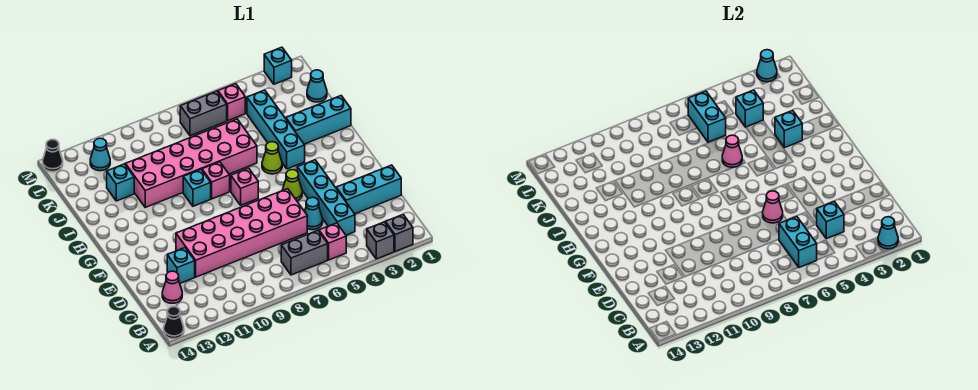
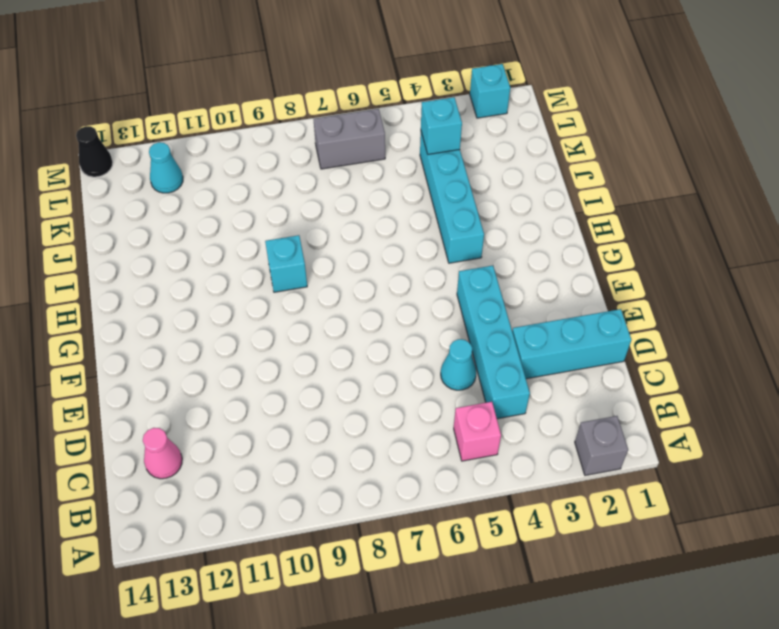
none -> grey brick A3 level 1
none -> black cone A14 level 1
none -> grey brick B6:B7 level 1
none -> pink brick D6:E11 level 1

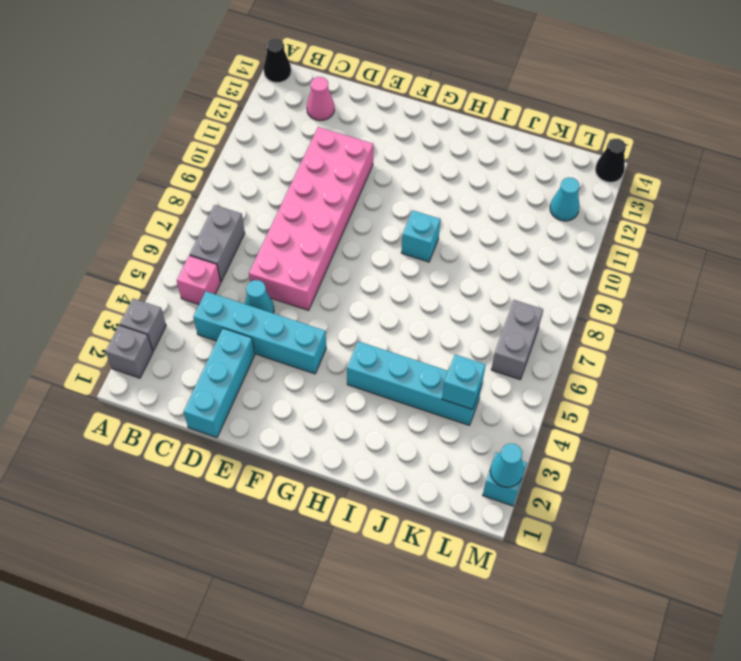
none -> cyan brick D12 level 1
none -> lime cone F5 level 1
none -> pink brick G7 level 1
none -> lime cone H5 level 1

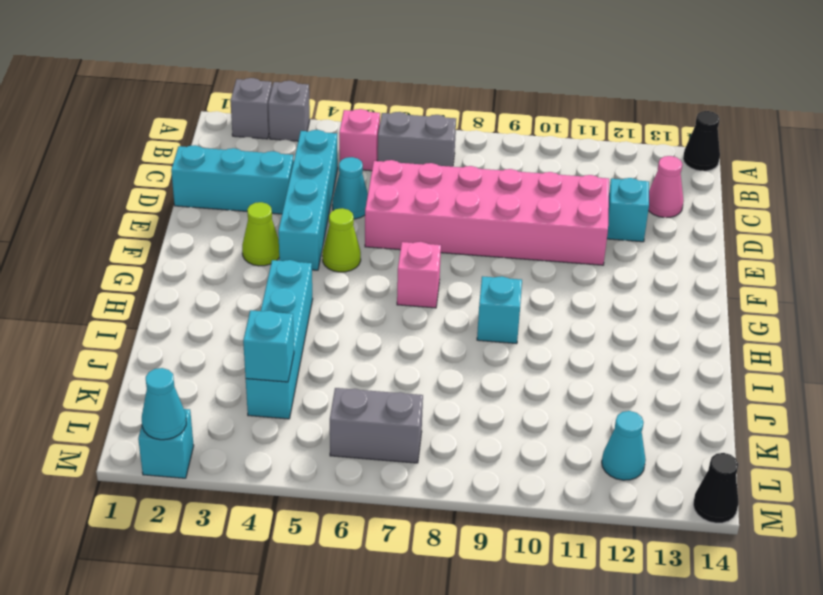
lime cone F3 level 1 -> lime cone H5 level 1
none -> pink brick H8 level 1
none -> cyan brick I1:I3 level 1
none -> pink brick I6:J11 level 1
none -> cyan brick J12 level 1

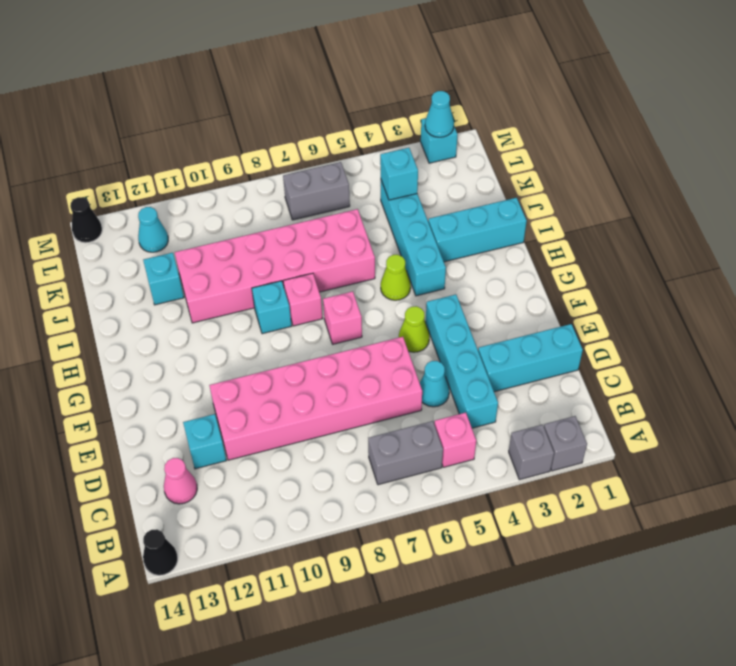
none -> cyan cone K1 level 1
none -> pink brick L5 level 1
none -> cyan cone A2 level 2
none -> cyan brick B6:C6 level 2

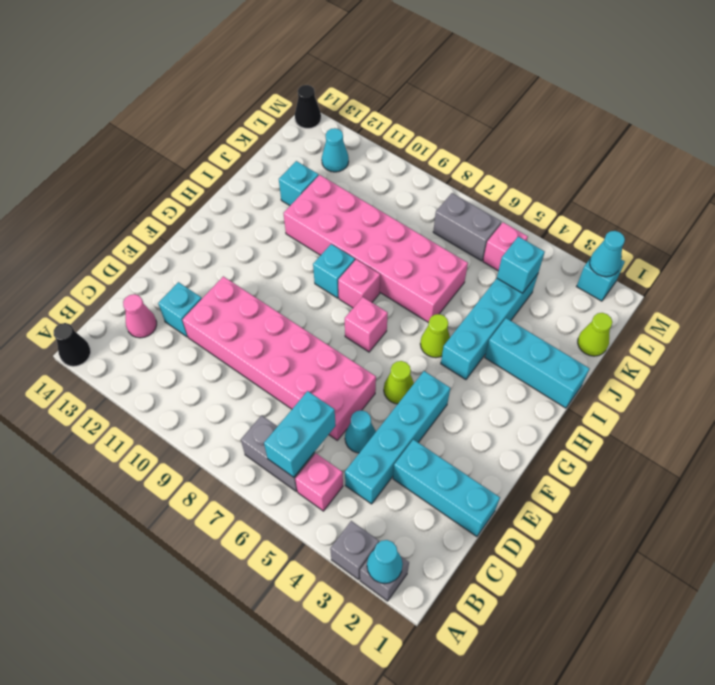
lime cone K1 level 1 -> cyan cone K1 level 1
none -> cyan brick C4 level 2
none -> pink cone E6 level 2
none -> cyan brick I3 level 2
none -> pink cone I6 level 2

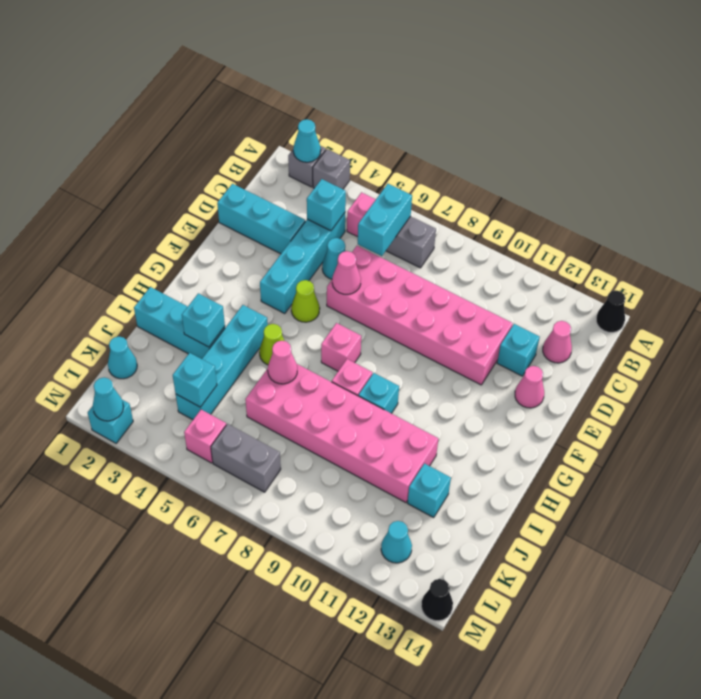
pink cone E13 level 1 -> none
none -> cyan brick K6:L6 level 2

